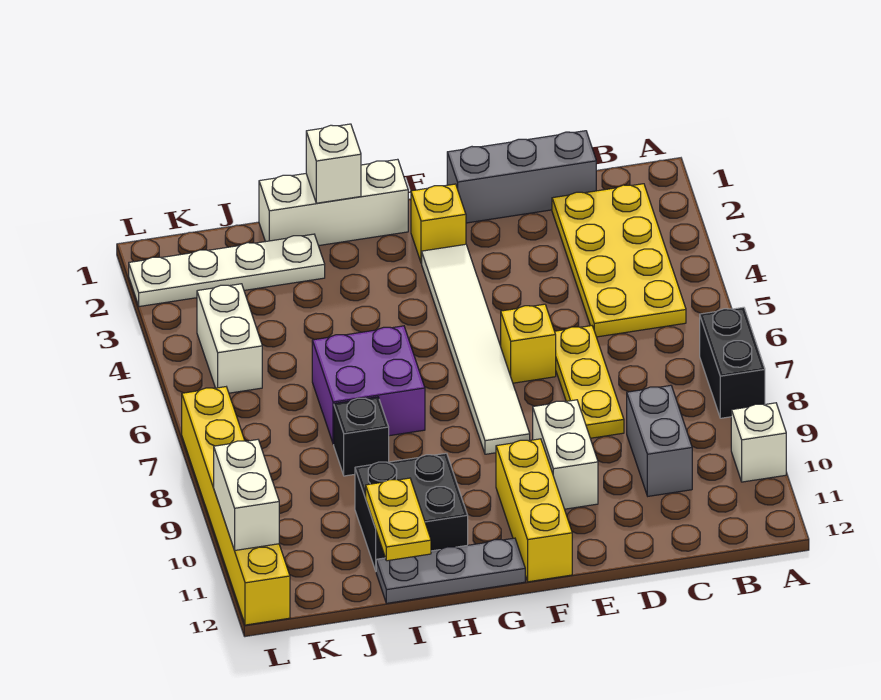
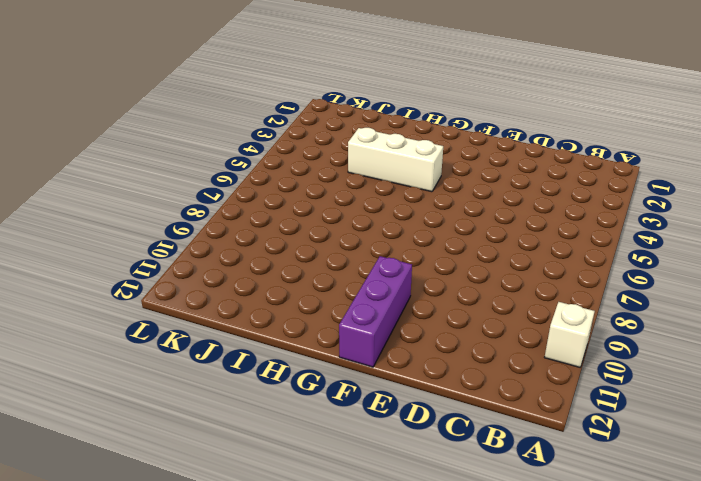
purple brick F10:F12 level 1 -> yellow brick F10:F12 level 1
white brick G4:I4 level 1 -> white brick G1:I1 level 1
none -> black brick A7:A8 level 1
none -> yellow plate B2:C5 level 1
none -> grey brick C1:E1 level 1

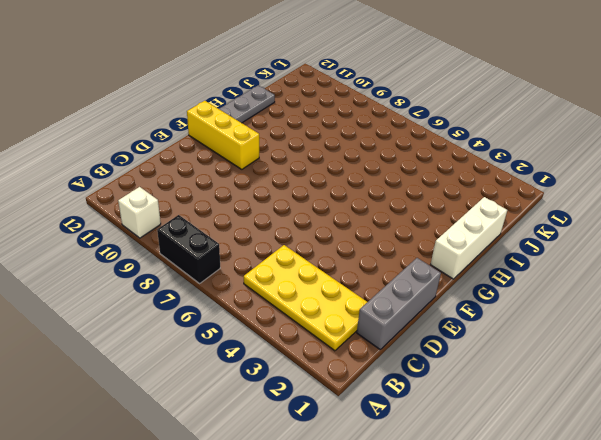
none -> grey brick C9:C10 level 1
none -> yellow plate D6:D8 level 1
none -> yellow brick E6 level 1

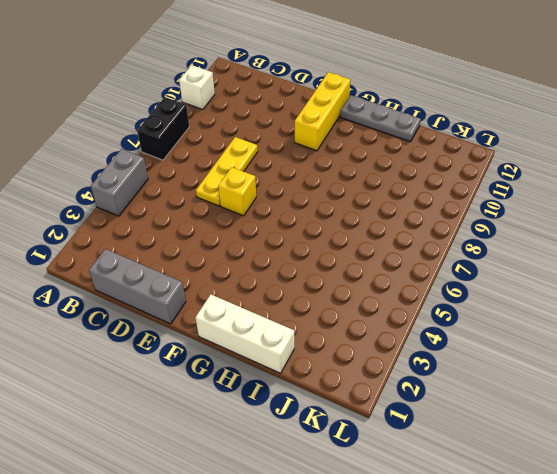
grey brick A4:A5 level 1 -> grey brick C9:C10 level 1
none -> yellow plate B2:C5 level 1
none -> white brick E9:E10 level 1
none -> yellow brick F2 level 1

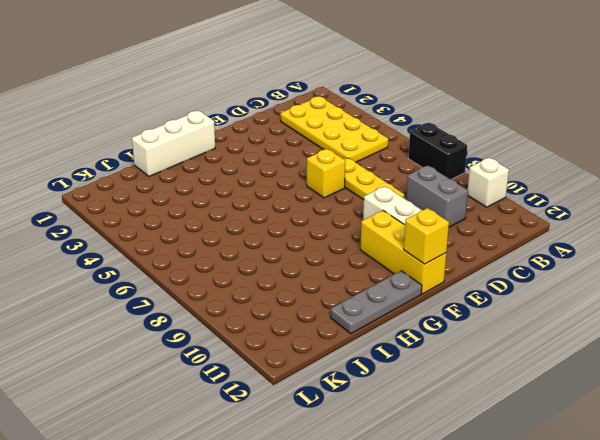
yellow brick F12 level 2 -> yellow brick F2 level 1
none -> grey brick C1:E1 level 1
none -> white tile F3:F8 level 1
none -> purple brick H6:I7 level 1

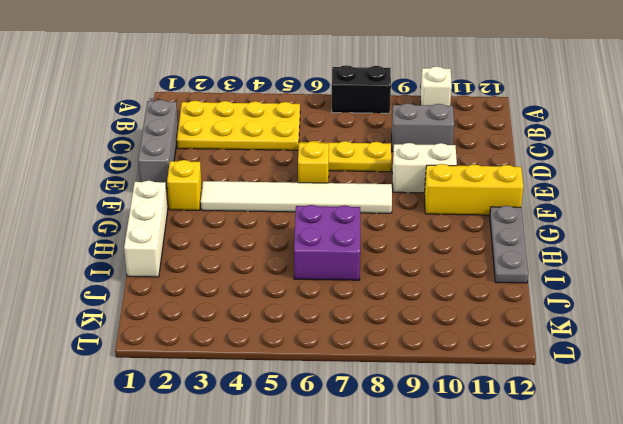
none -> black brick H10:I11 level 1
none -> white plate I2:L2 level 1
none -> black brick I8 level 1

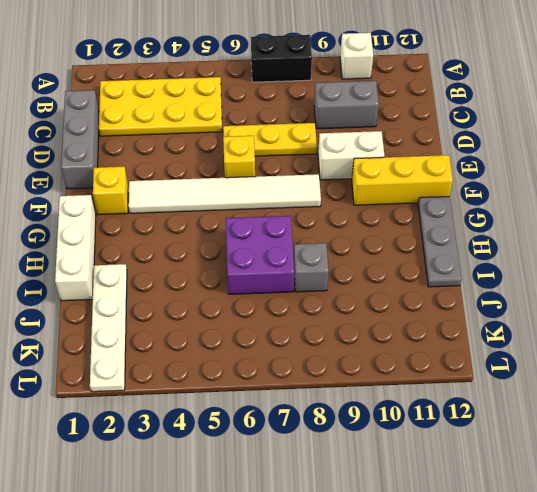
grey brick I8 level 1 -> black brick I8 level 1
none -> black brick H10:I11 level 1
none -> white brick K4:K5 level 1
none -> yellow brick L7:L12 level 1

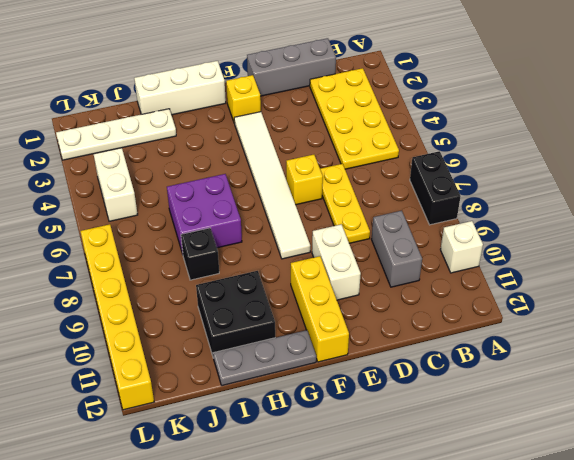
none -> white brick H1 level 2
none -> yellow plate I11:I12 level 2
none -> white brick L10:L11 level 2

